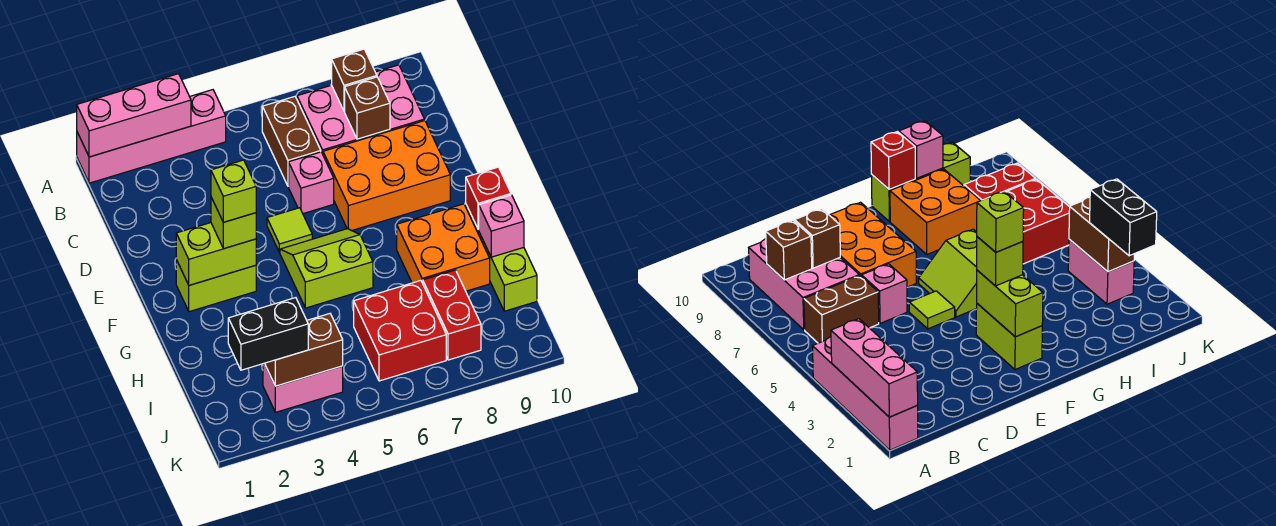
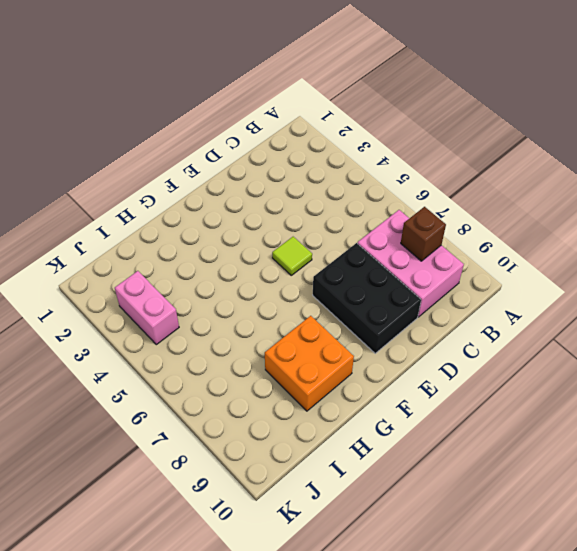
black brick D7:E9 level 1 -> orange brick D7:E9 level 1
none -> pink brick A1:A4 level 1
none -> brown brick B6:C6 level 1
none -> pink brick D6 level 1

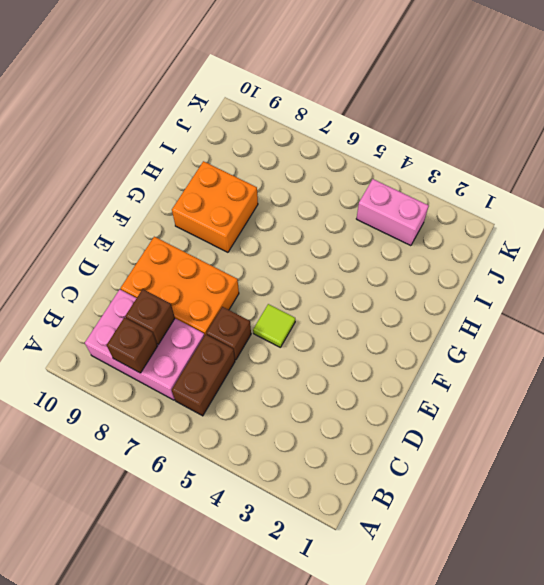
brown brick D6 level 1 -> pink brick D6 level 1
none -> pink brick A1:A4 level 1
none -> lime brick F2:F3 level 1
none -> lime slope F5:G6 level 1 top G

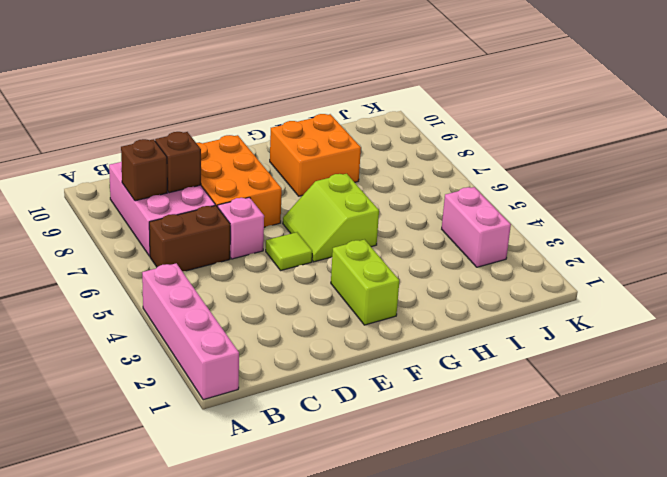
none -> lime brick G10:I10 level 1
none -> red brick I6:J7 level 1
none -> red brick I8:J8 level 1

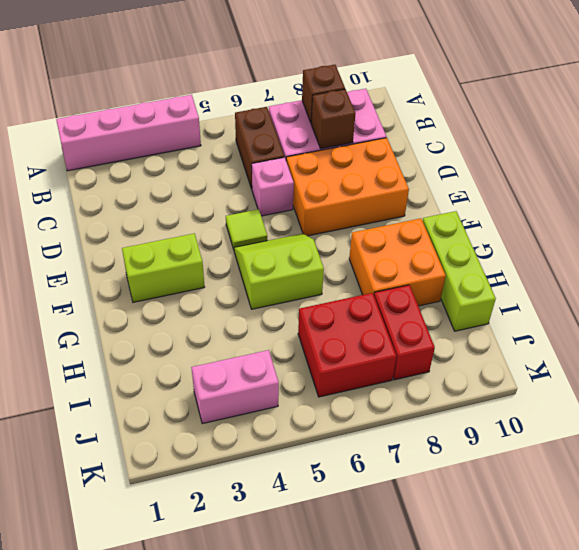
none -> pink brick A1:A3 level 2
none -> lime brick F2:F3 level 2
none -> red brick G10 level 2

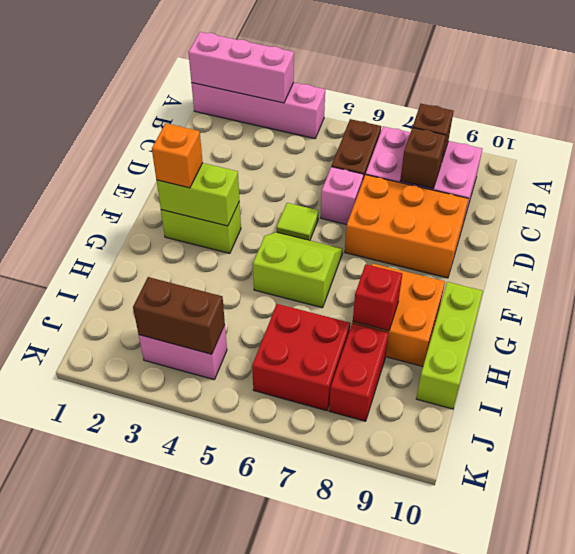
orange brick F2 level 3 -> none
red brick H8 level 2 -> red brick G10 level 2
none -> pink brick H10 level 2
none -> lime brick F3 level 3
none -> black brick J2:J3 level 3

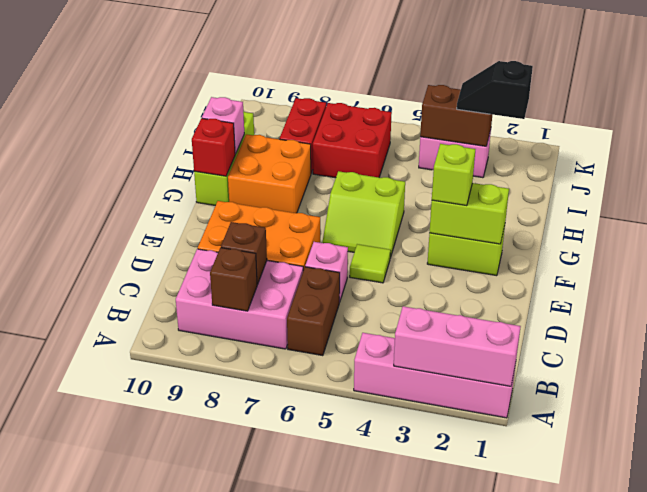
black slope J2:J3 level 3 top 2 -> black brick J2:J3 level 3
none -> lime brick F3 level 4

